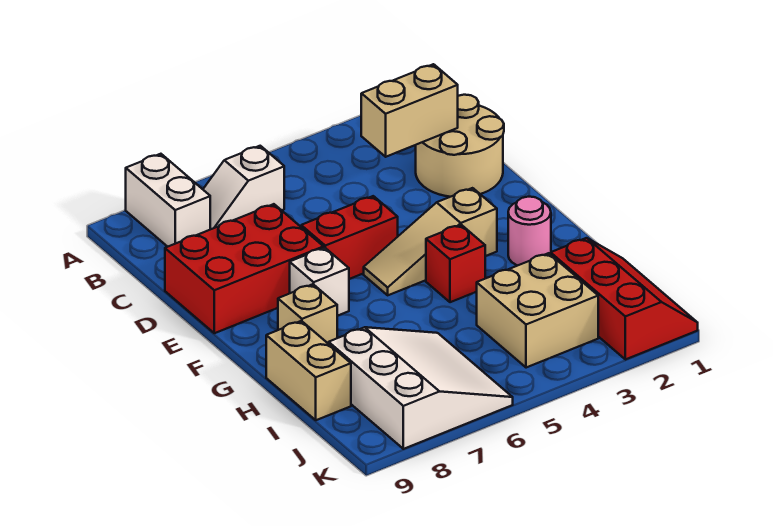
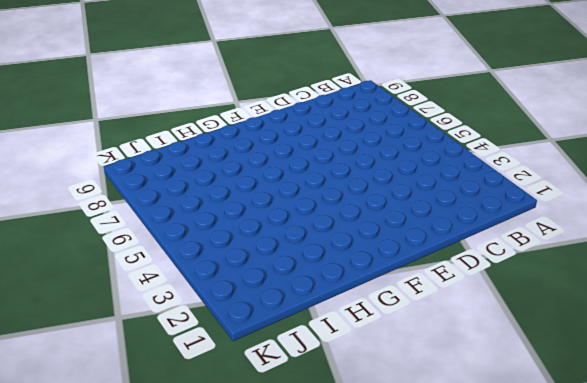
none -> white brick A8:B8 level 1
none -> white slope B6:B7 level 1 top 6
none -> tan round brick C1:D2 level 1

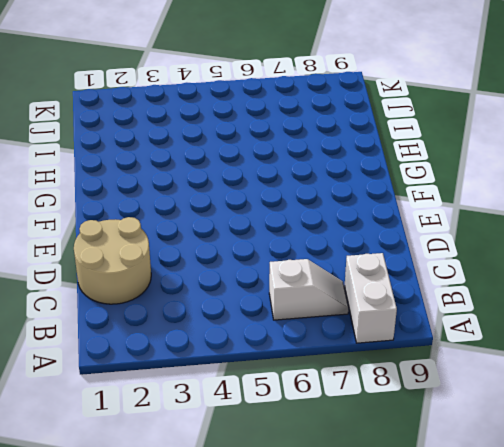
none -> red brick D7:E9 level 1
none -> red brick E5:E6 level 1
none -> tan slope F3:F5 level 1 top 3

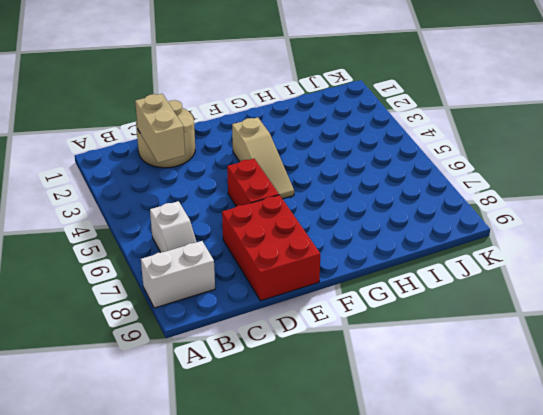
none -> white brick F7 level 1
none -> pink round brick G2 level 1
none -> red brick G4 level 1

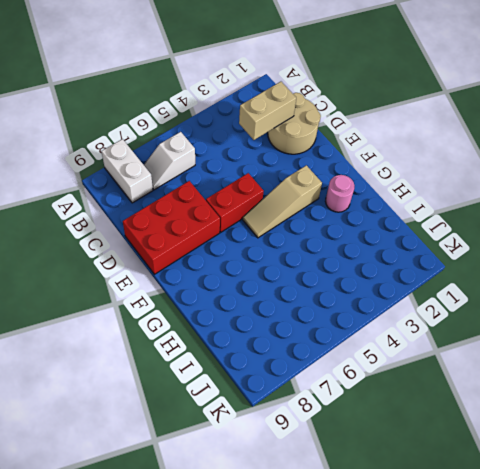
none -> white brick F7 level 1
none -> red brick G4 level 1
none -> tan brick G8 level 1

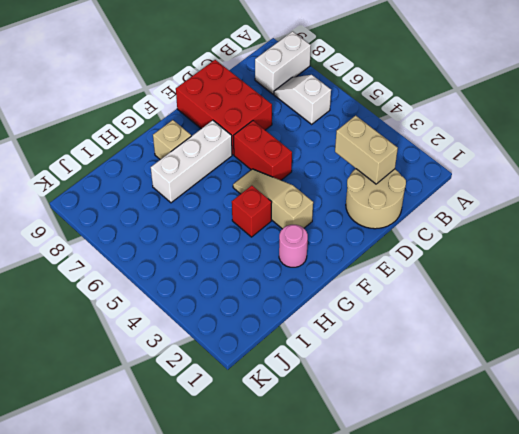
white brick F7:H7 level 1 -> white brick F7 level 1
none -> tan brick H9:I9 level 1
none -> red slope I1:K2 level 1 top 2
none -> tan brick I3:J4 level 1

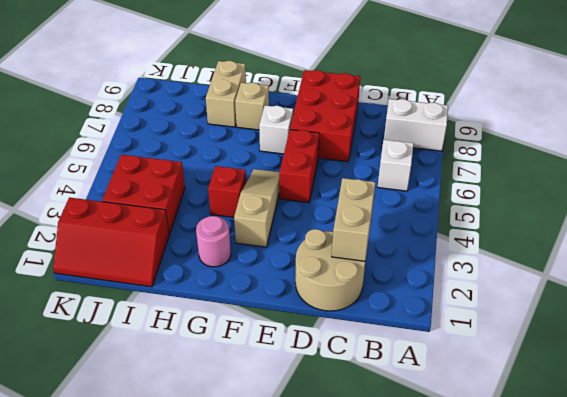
tan brick H8:H9 level 1 -> tan brick H9:I9 level 1
red brick I3:J4 level 1 -> tan brick I3:J4 level 1
none -> white slope I6:K8 level 1 top 8

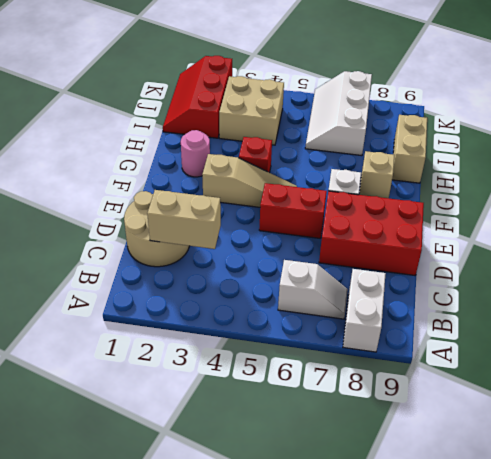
white slope I6:K7 level 1 top 7 -> white slope I6:K8 level 1 top 8

